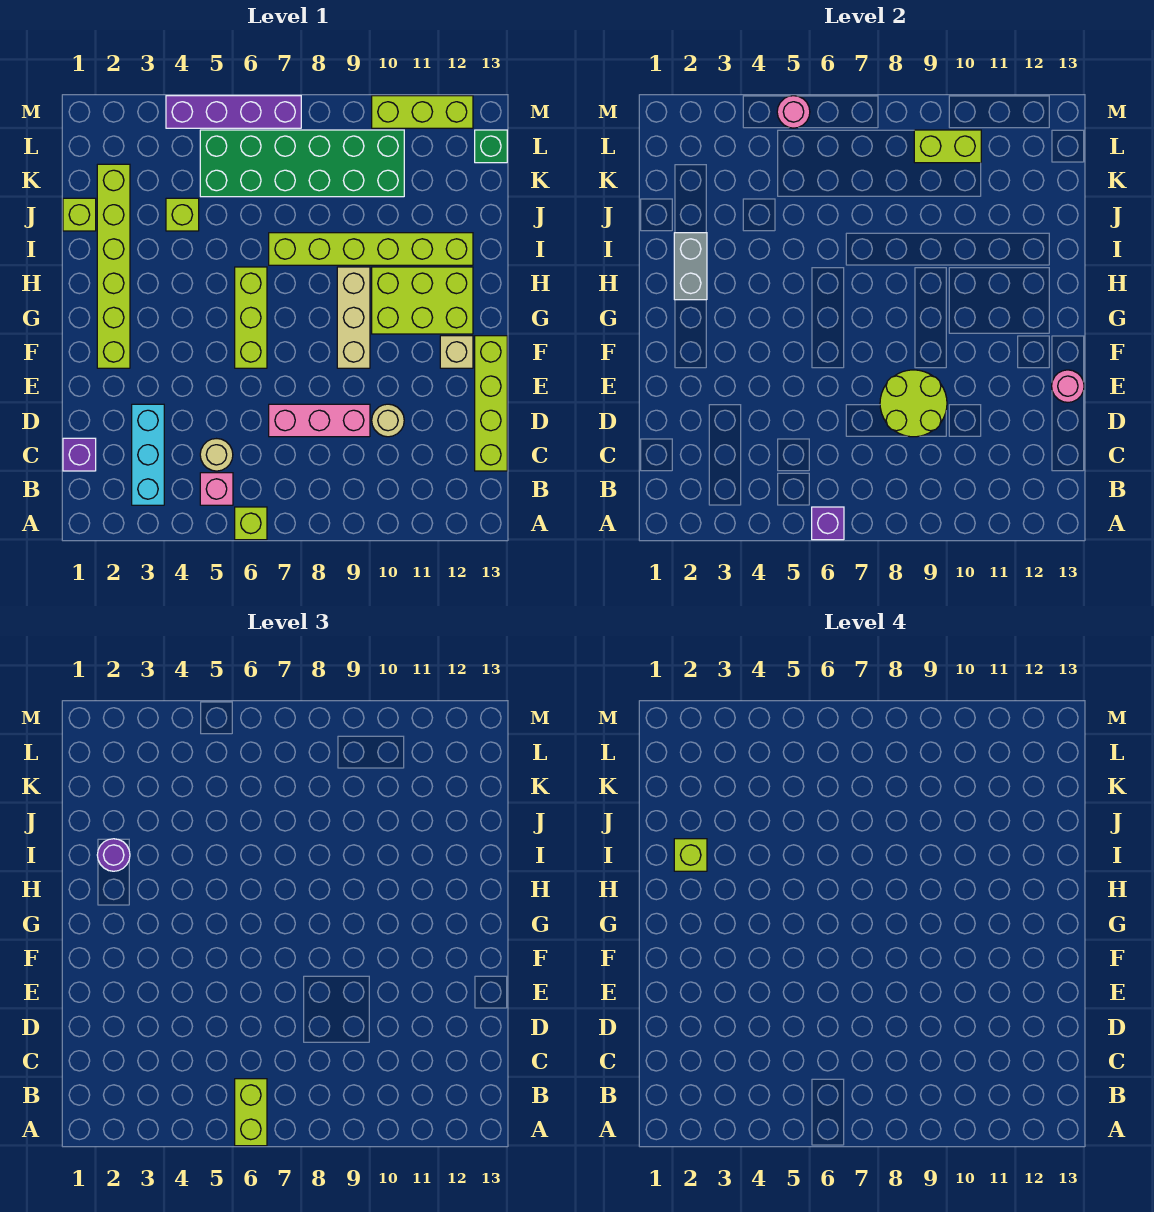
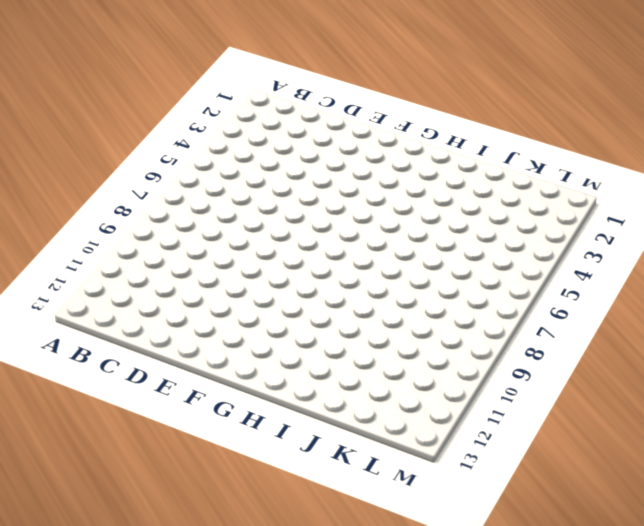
none -> lime brick A6 level 1
none -> cyan brick B3:D3 level 1
none -> pink brick B5 level 1

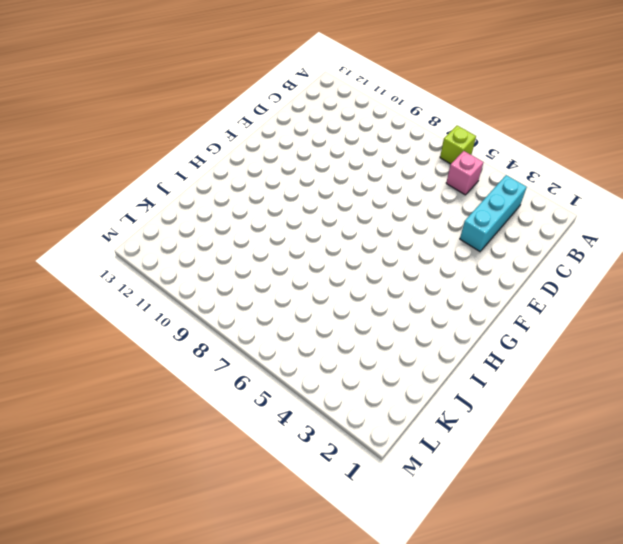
none -> purple brick C1 level 1
none -> tan round brick C5 level 1
none -> lime brick C13:F13 level 1

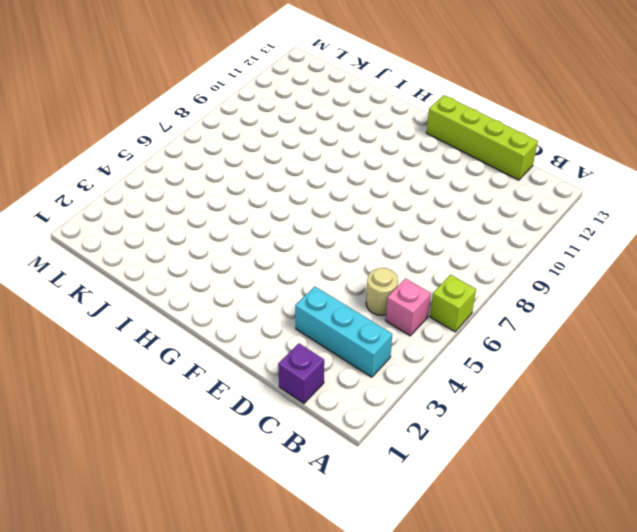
none -> pink brick D7:D9 level 1
none -> tan round brick D10 level 1
none -> lime brick F2:K2 level 1

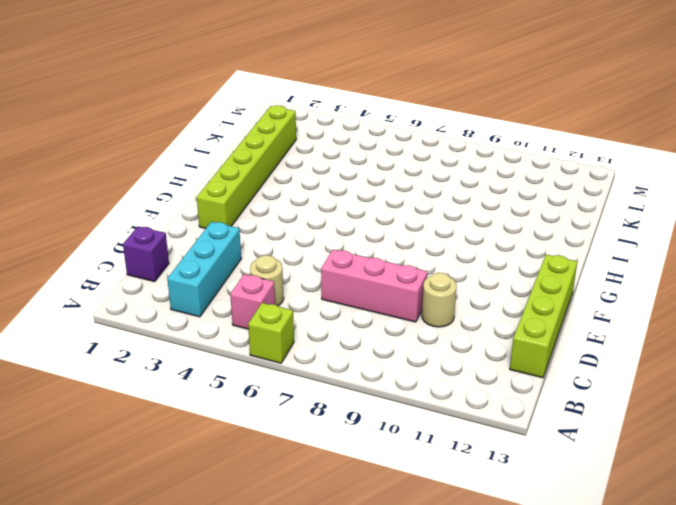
none -> lime brick F6:H6 level 1
none -> tan brick F9:H9 level 1
none -> tan brick F12 level 1

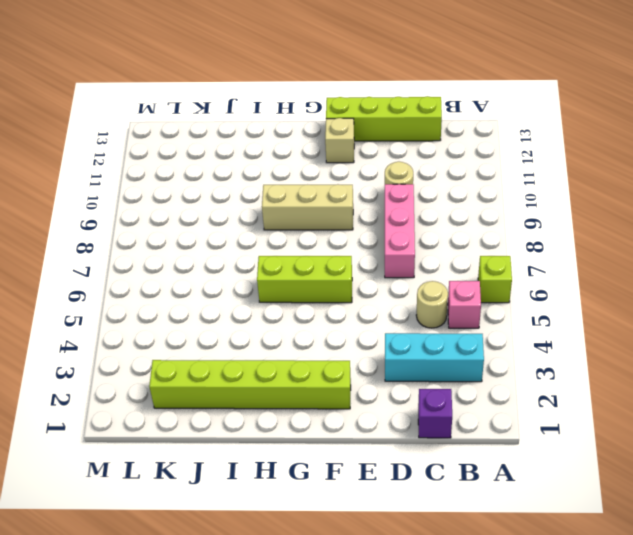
none -> lime brick G10:H12 level 1
none -> lime brick I7:I12 level 1
none -> lime brick J1 level 1

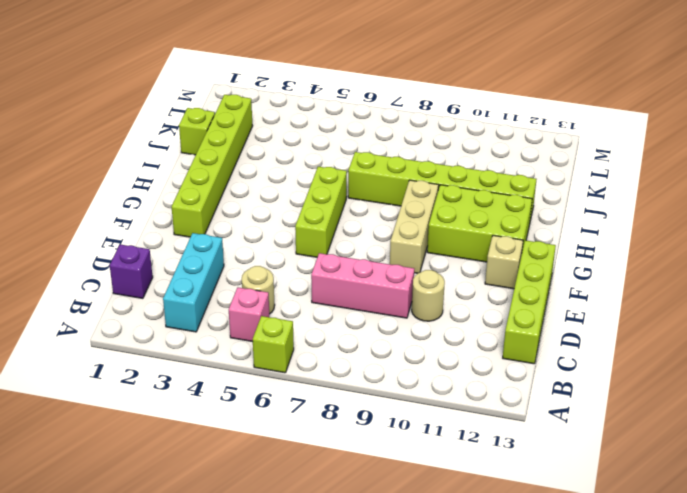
none -> lime brick J4 level 1
none -> green brick K5:L10 level 1
none -> green brick L13 level 1

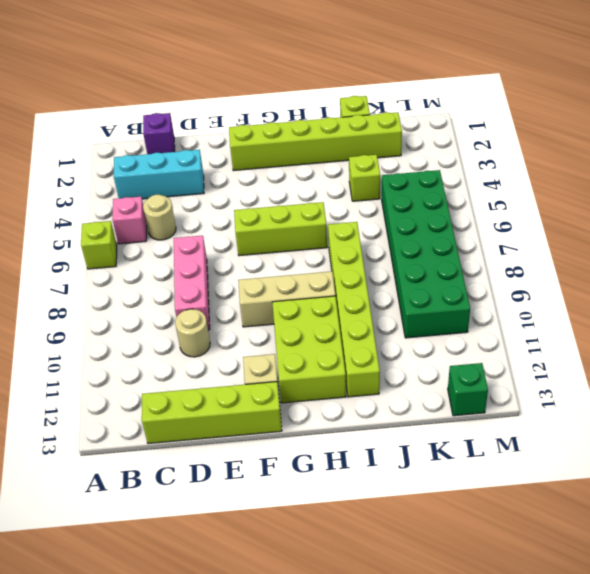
none -> purple brick M4:M7 level 1
none -> lime brick M10:M12 level 1
none -> purple brick A6 level 2

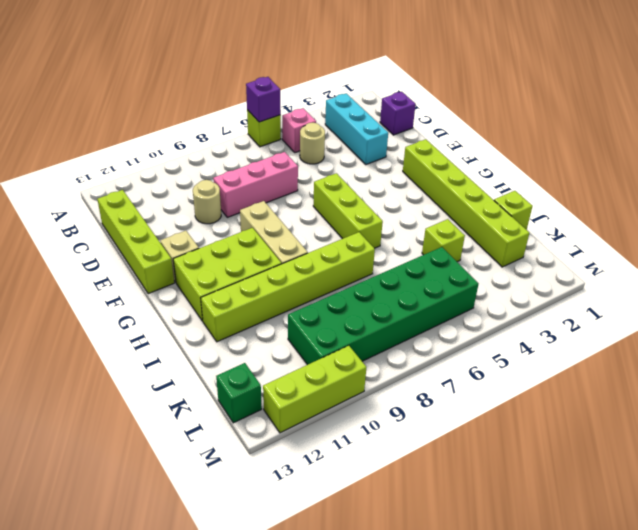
none -> purple brick M4:M7 level 1
none -> lime round brick D8:E9 level 2
none -> pink round brick E13 level 2

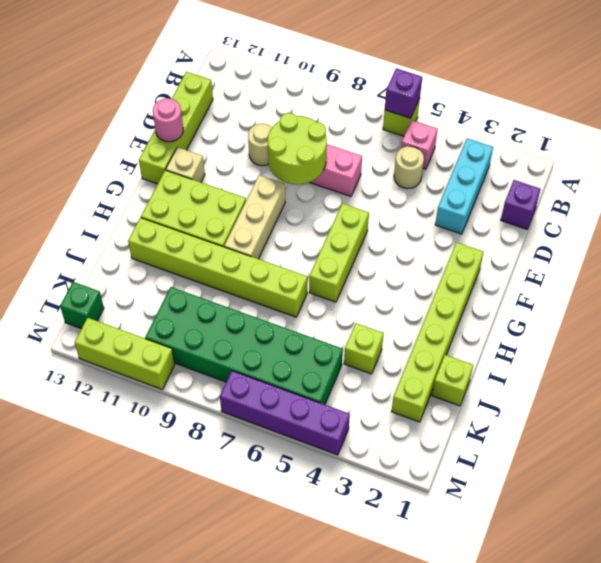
none -> grey brick H2:I2 level 2
none -> lime brick L9:L10 level 2
none -> pink round brick M5 level 2

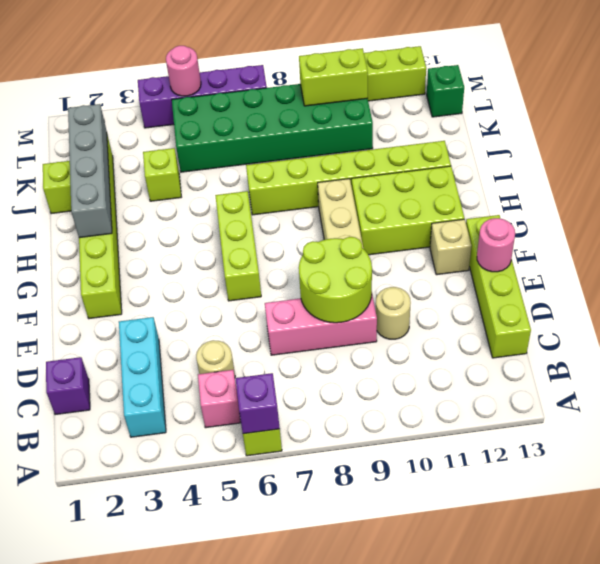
grey brick H2:K2 level 2 -> grey brick H2:I2 level 2
none -> lime brick A6:B6 level 3
none -> purple round brick I2 level 3
none -> lime brick I2 level 4

